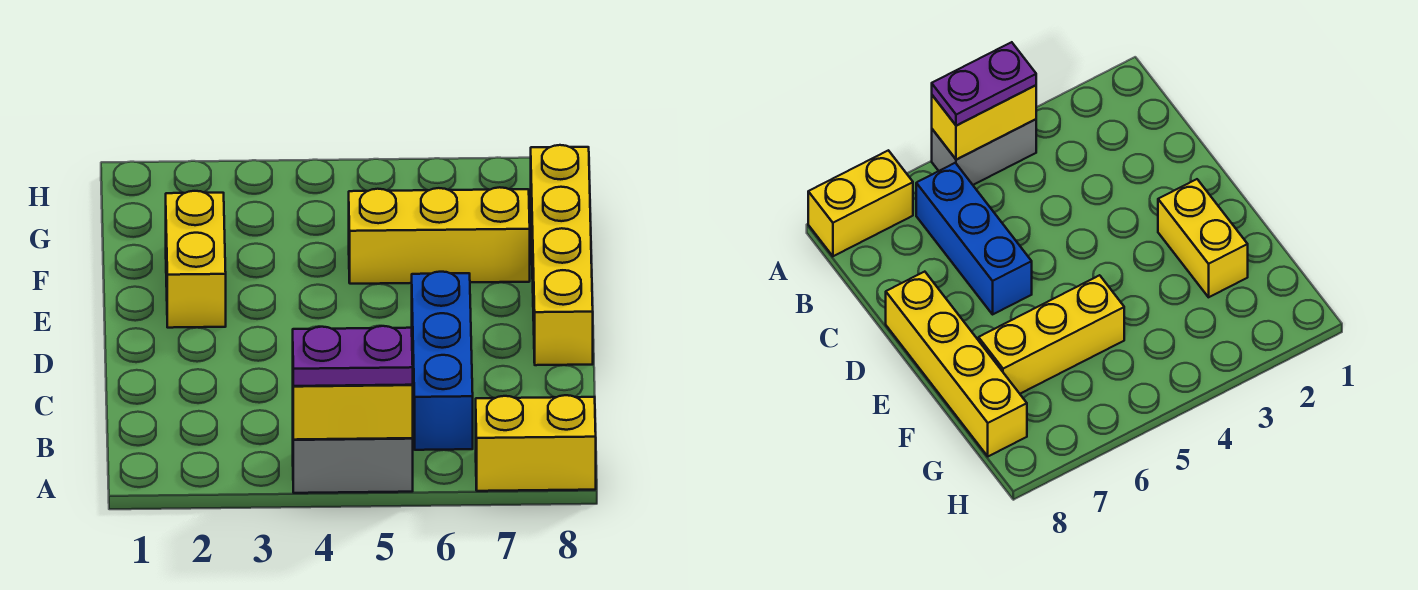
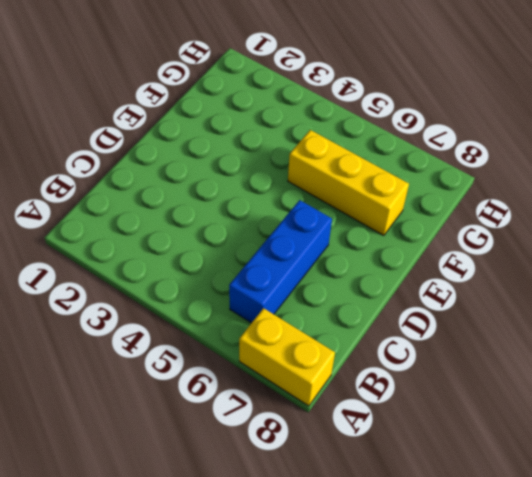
none -> grey brick A4:A5 level 1
none -> yellow brick D8:G8 level 1

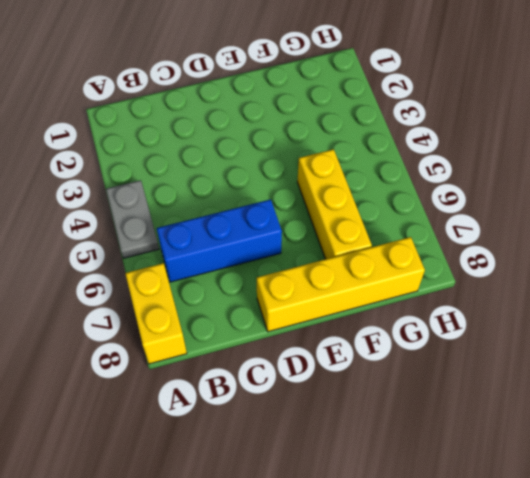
grey plate A4:A5 level 1 -> grey brick A4:A5 level 1
none -> yellow brick E2:F2 level 1
none -> yellow brick A4:A5 level 2

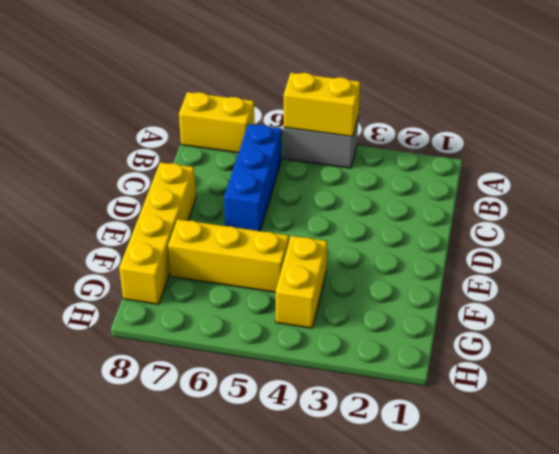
yellow brick F4:G4 level 1 -> yellow brick E2:F2 level 1
none -> purple plate A4:A5 level 3

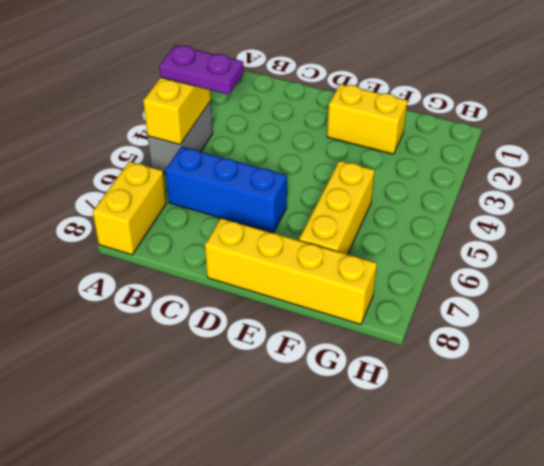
purple plate A4:B4 level 3 -> purple plate A4:A5 level 3

